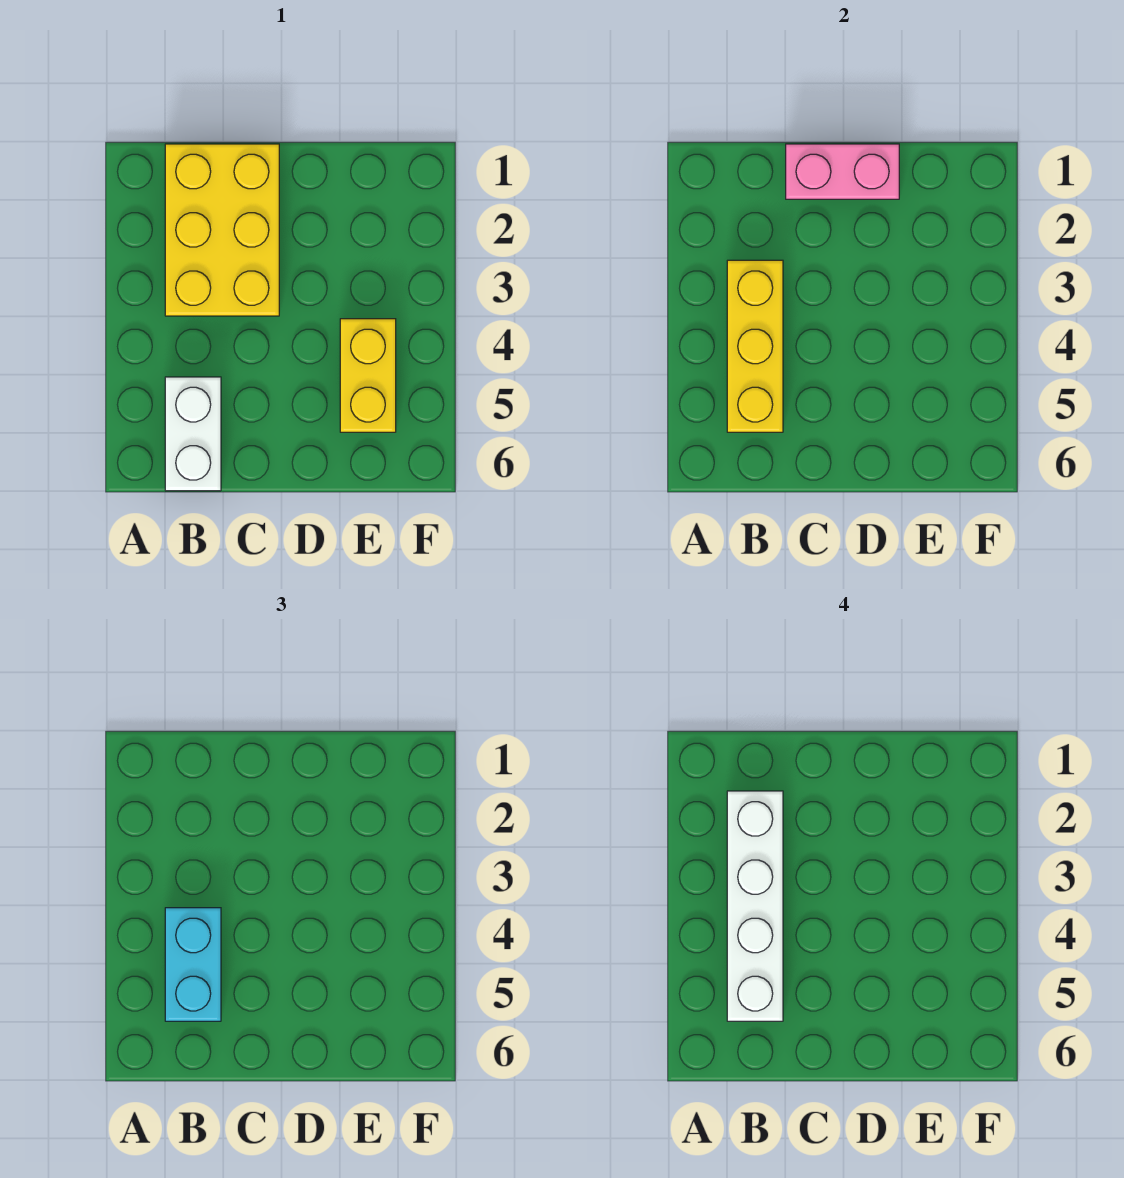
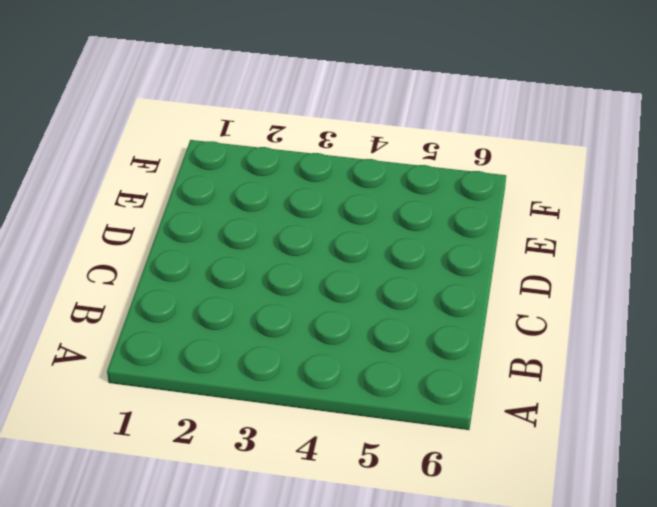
none -> yellow brick B1:C3 level 1
none -> white brick B5:B6 level 1

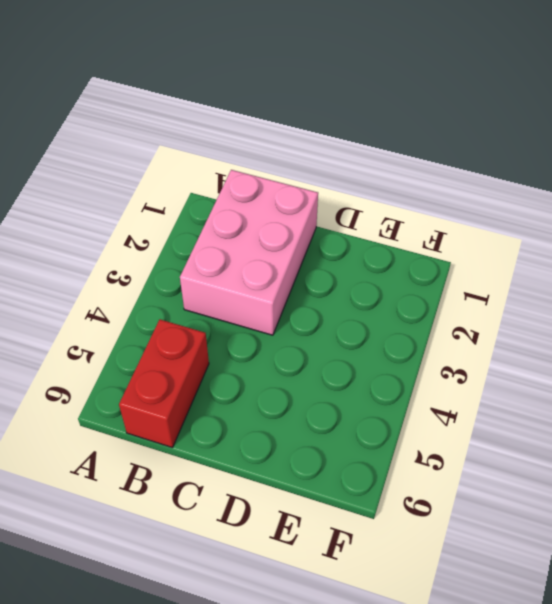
pink brick B1:C3 level 1 -> yellow brick B1:C3 level 1
red brick B5:B6 level 1 -> white brick B5:B6 level 1
none -> yellow brick E4:E5 level 1
none -> yellow brick B3:B5 level 2

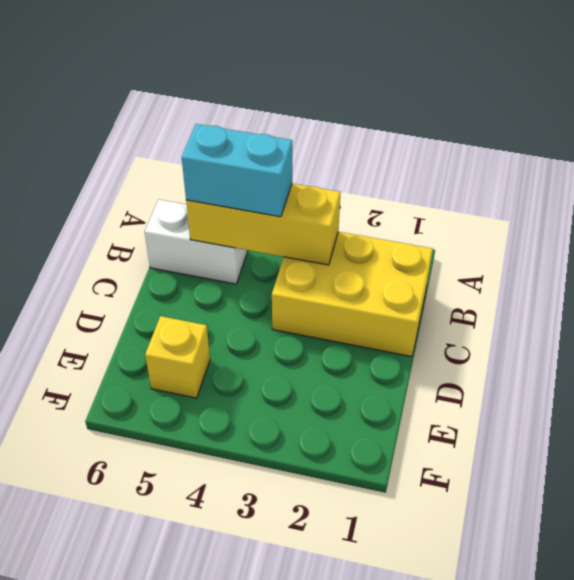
yellow brick E5 level 1 -> yellow brick E4:E5 level 1
none -> pink brick C1:D1 level 2
none -> white brick B2:B5 level 4

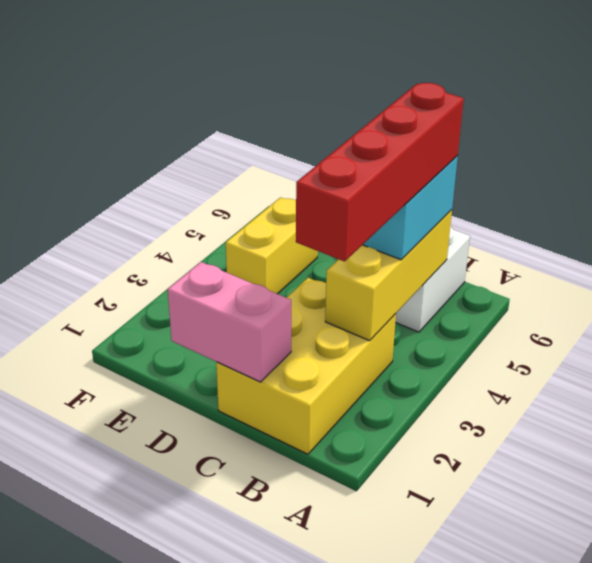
red brick B2:B5 level 4 -> white brick B2:B5 level 4

